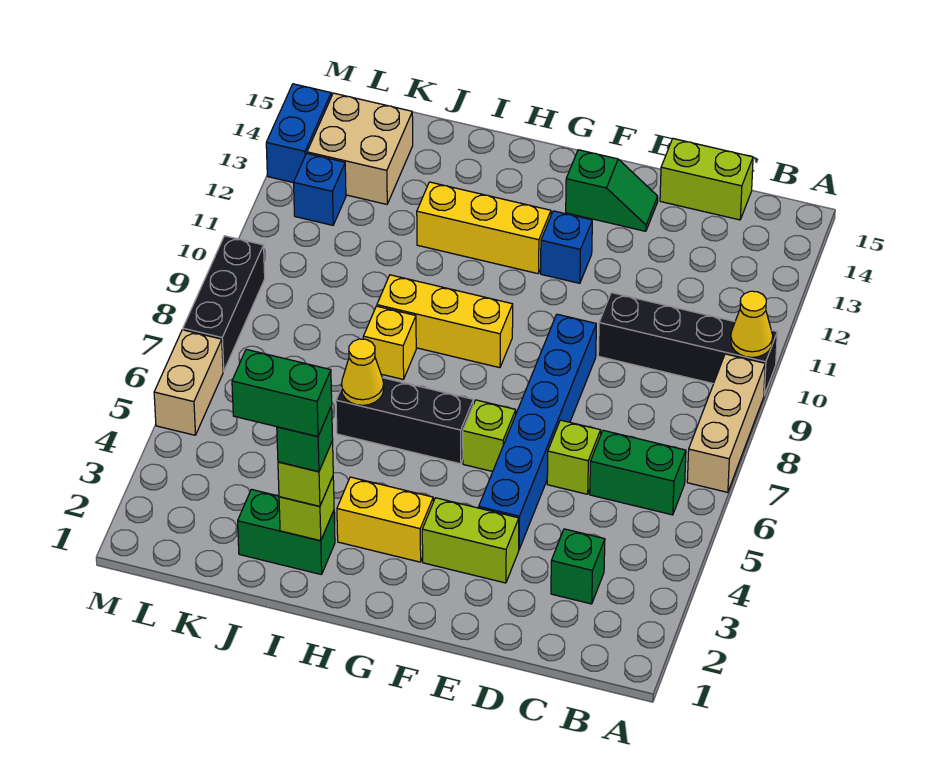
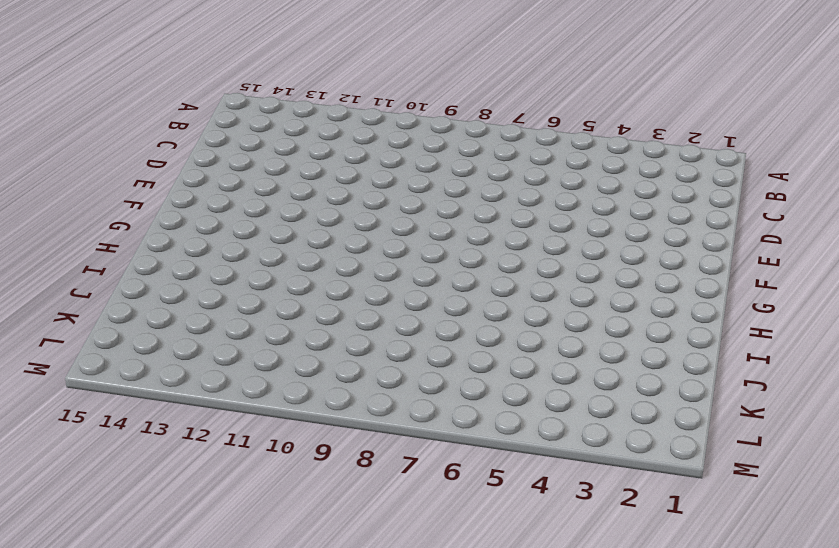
none -> tan brick A7:A9 level 1
none -> black brick A10:D10 level 1
none -> green brick B6:C6 level 1

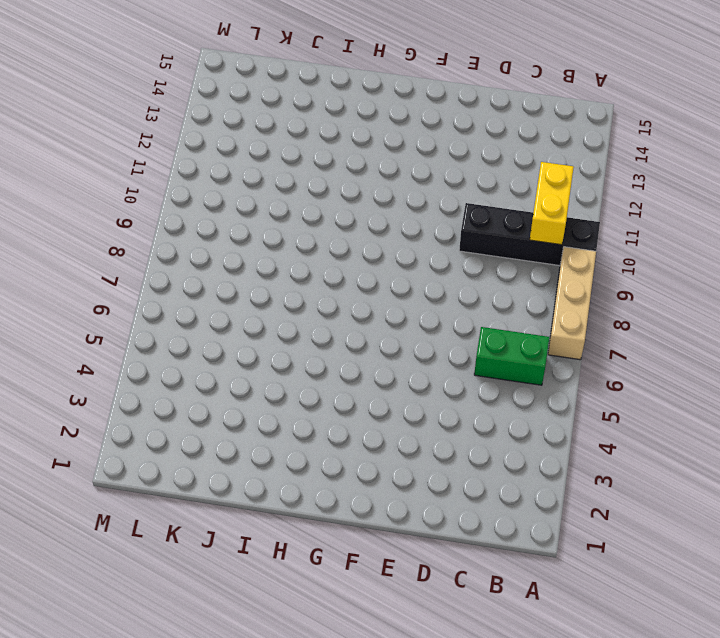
yellow brick B10:B11 level 2 -> yellow brick G3:H3 level 1
none -> green brick C3 level 1
none -> lime brick C15:D15 level 1
none -> lime brick D6 level 1

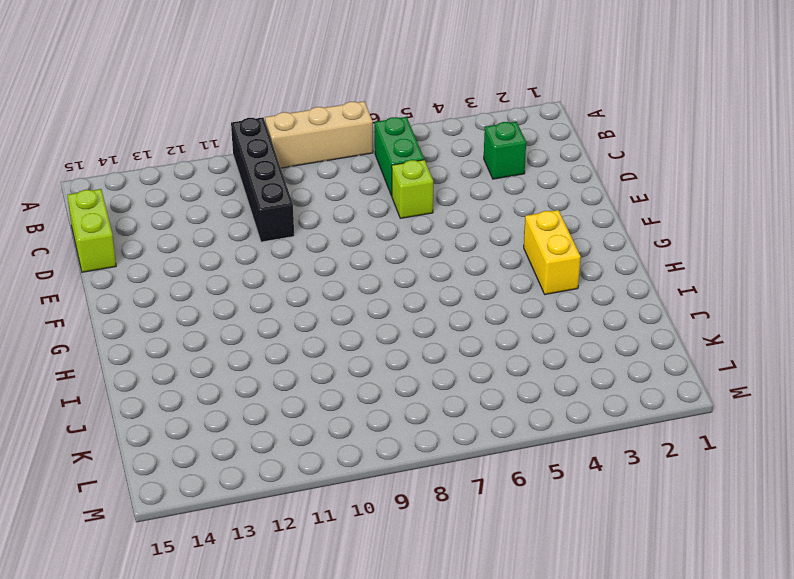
none -> lime brick E3:F3 level 1
none -> blue brick E4:E9 level 1
none -> green slope E14:F14 level 1 top F

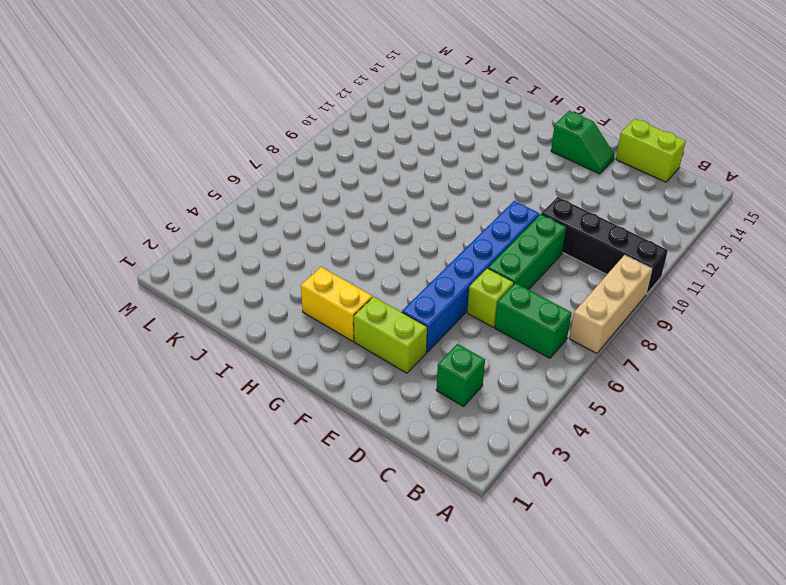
green brick D7:D9 level 1 -> none
none -> lime brick F6 level 1
none -> blue brick F12 level 1
none -> black brick G6:I6 level 1

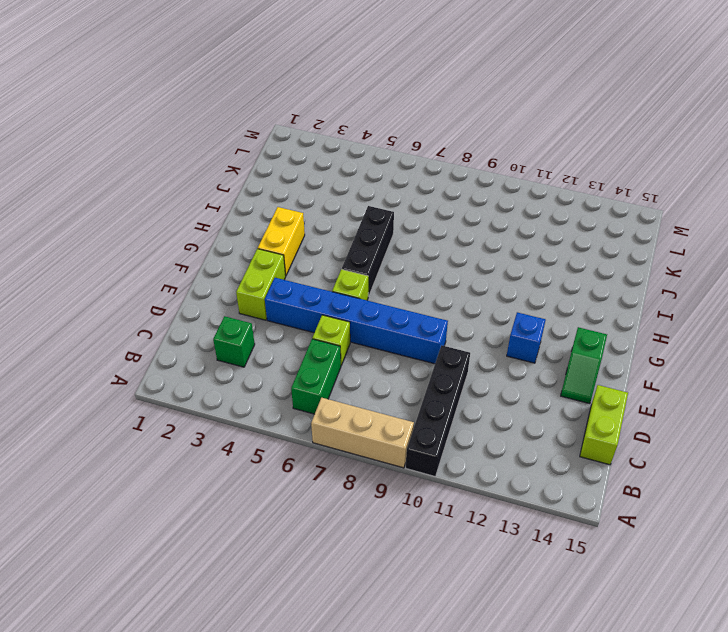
none -> yellow brick G9:I9 level 1
none -> yellow brick G12:I12 level 1
none -> green brick I2:J2 level 1

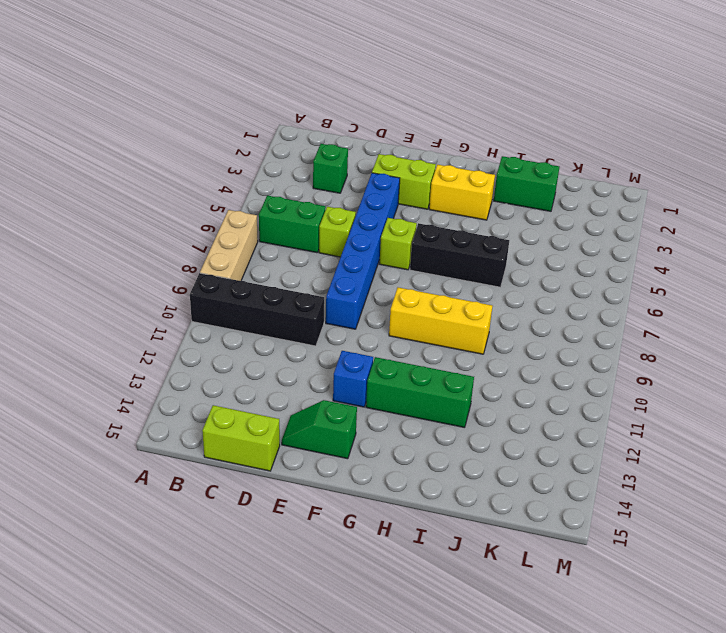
green brick G12:I12 level 1 -> yellow brick G12:I12 level 1
none -> yellow brick I8 level 1
none -> tan brick K13:L14 level 1
none -> blue brick L12 level 1

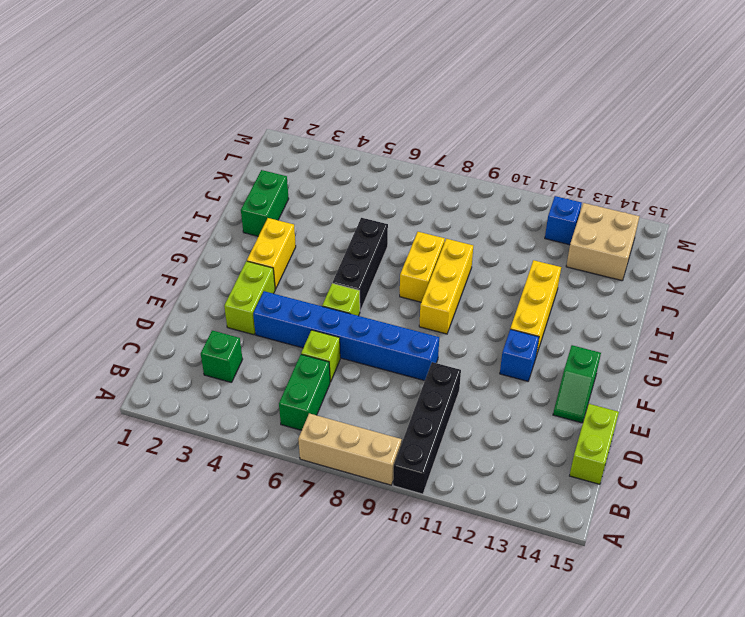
yellow brick H8:I8 level 1 -> yellow brick I8 level 1
none -> tan brick M5:M6 level 1
none -> black brick M7:M9 level 1
none -> blue brick M13:M14 level 1

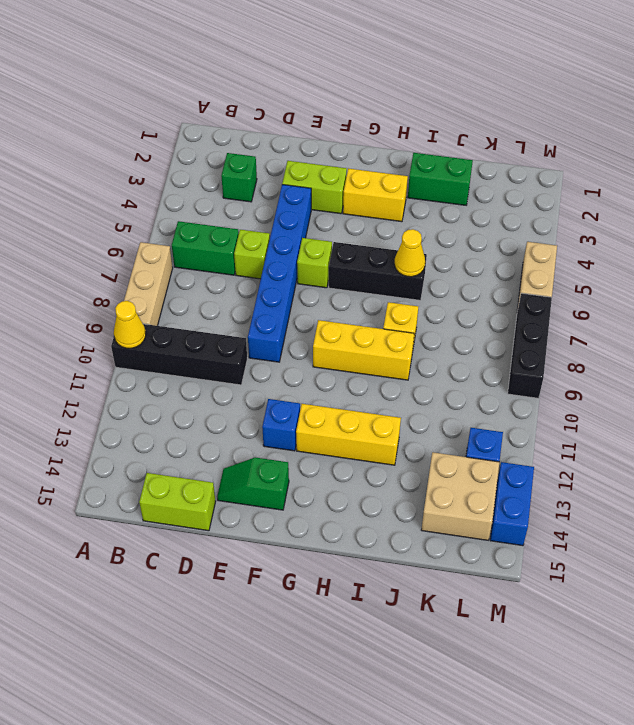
none -> lime brick I2 level 2
none -> lime brick I2 level 3
none -> green brick I2 level 4

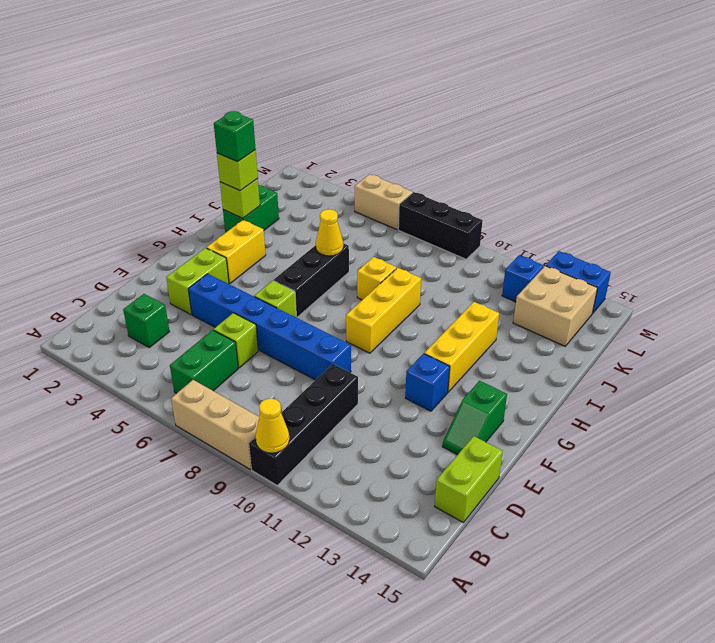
none -> green brick I2:J2 level 5

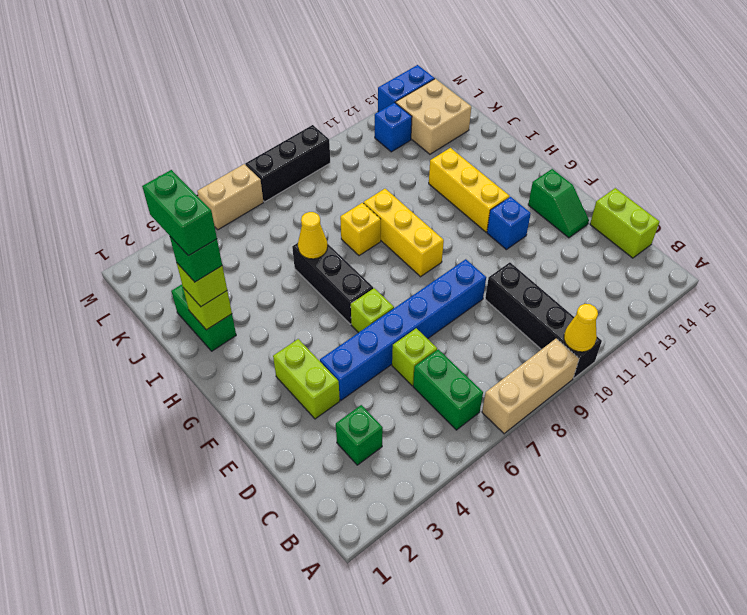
none -> yellow brick G3:H3 level 1

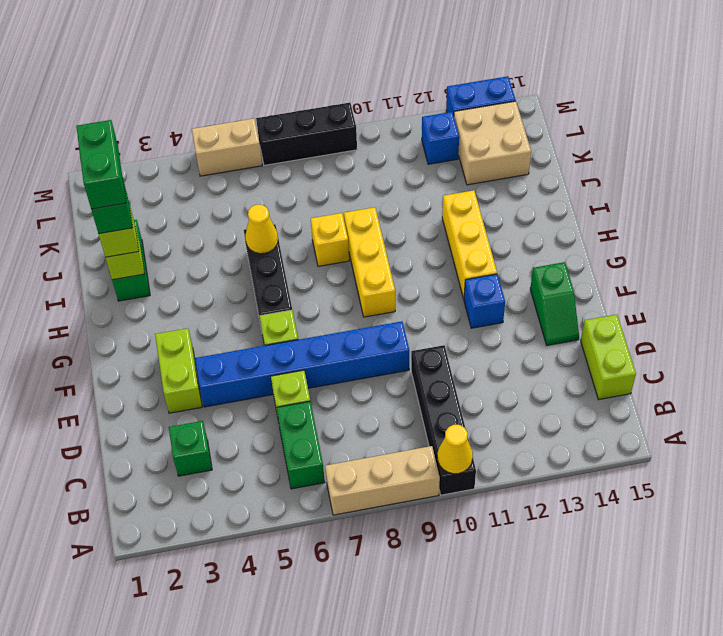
none -> yellow brick G3:H3 level 1

